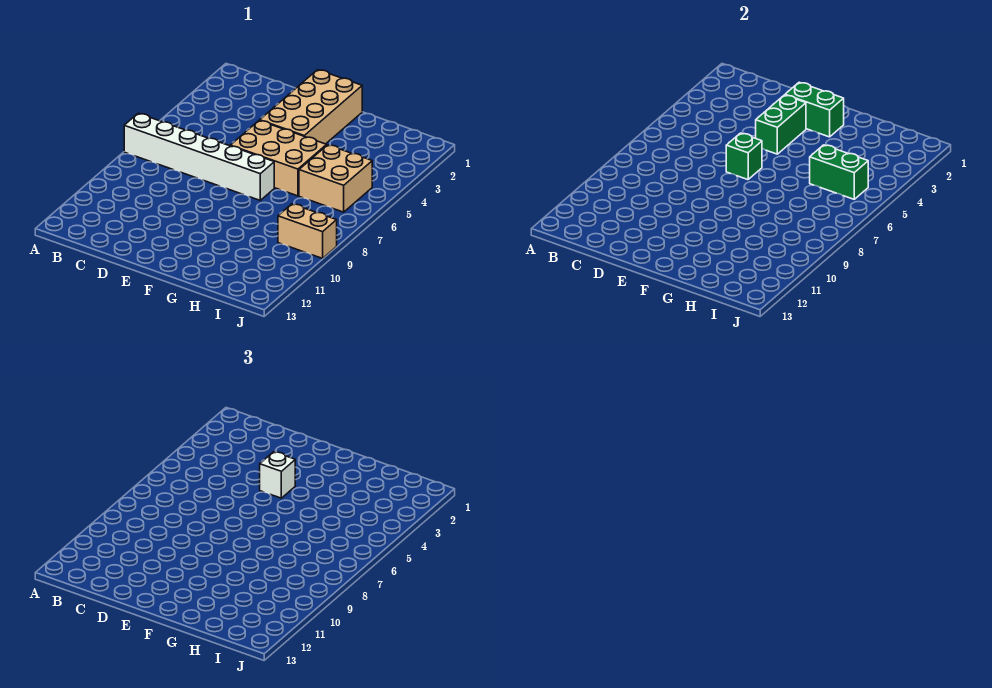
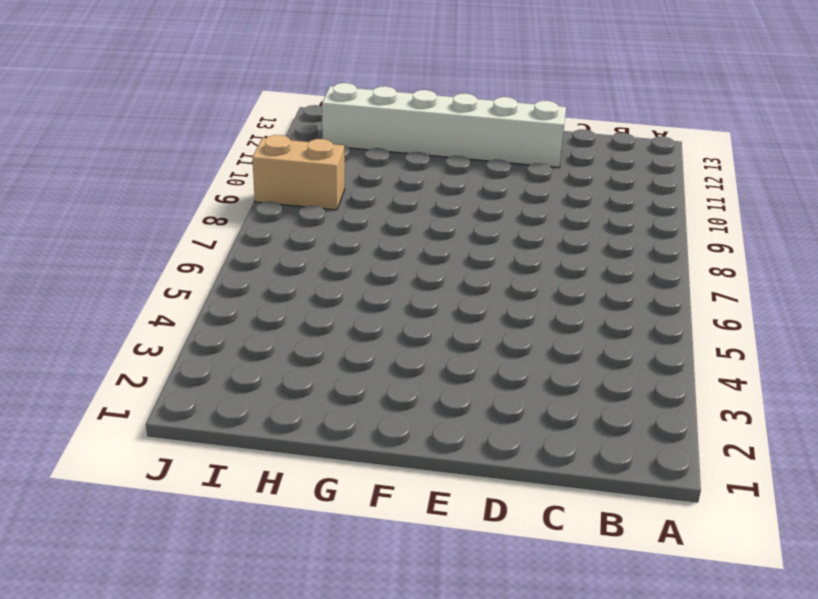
white brick D12:I12 level 1 -> white brick A7:F7 level 1
none -> tan brick E1:F4 level 1
none -> tan brick E5:G6 level 1

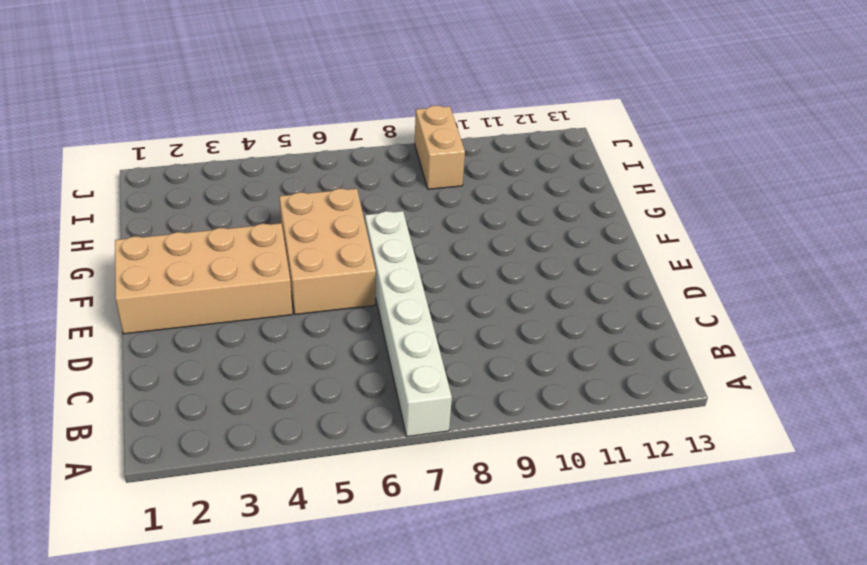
none -> tan brick H5:I6 level 1
none -> green brick E2:F2 level 2

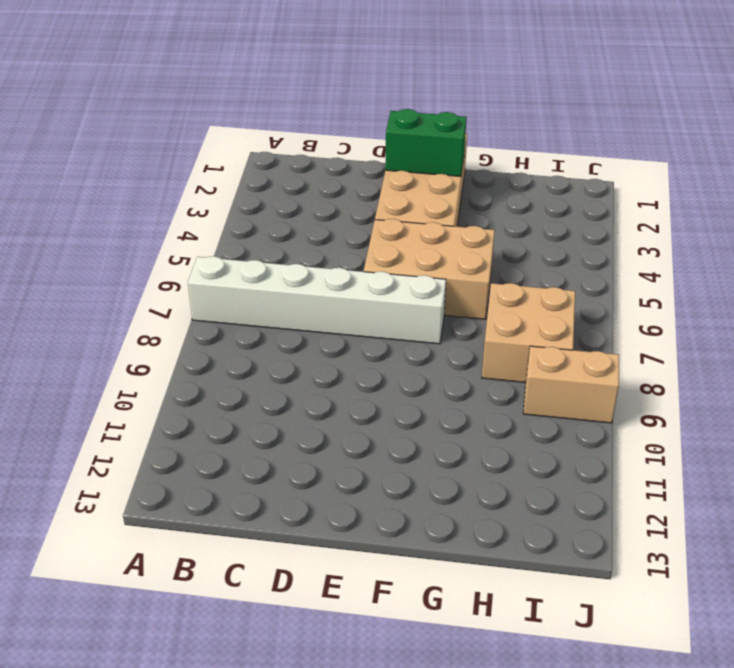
tan brick H7:I8 level 1 -> tan brick H5:I6 level 1
none -> green brick E3:E4 level 2
none -> green brick E6 level 2

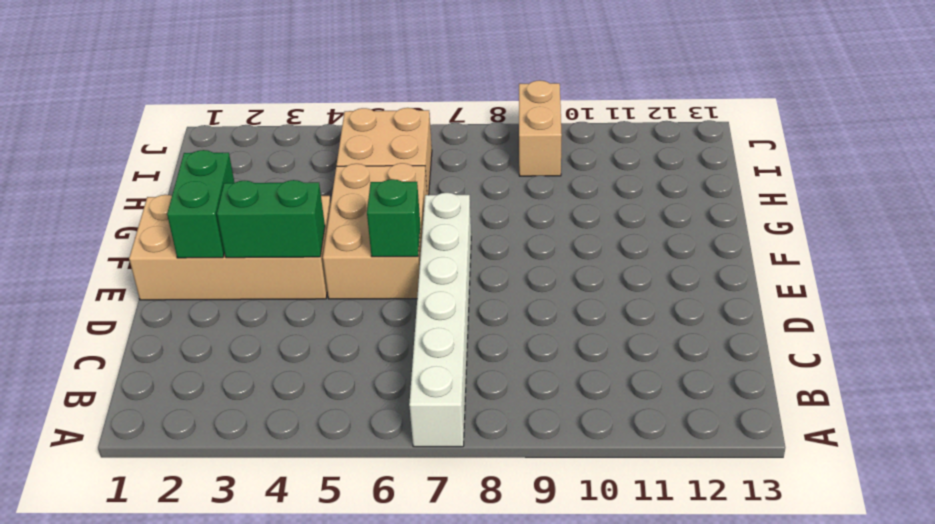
none -> green brick H5:I5 level 2
none -> white brick E4 level 3

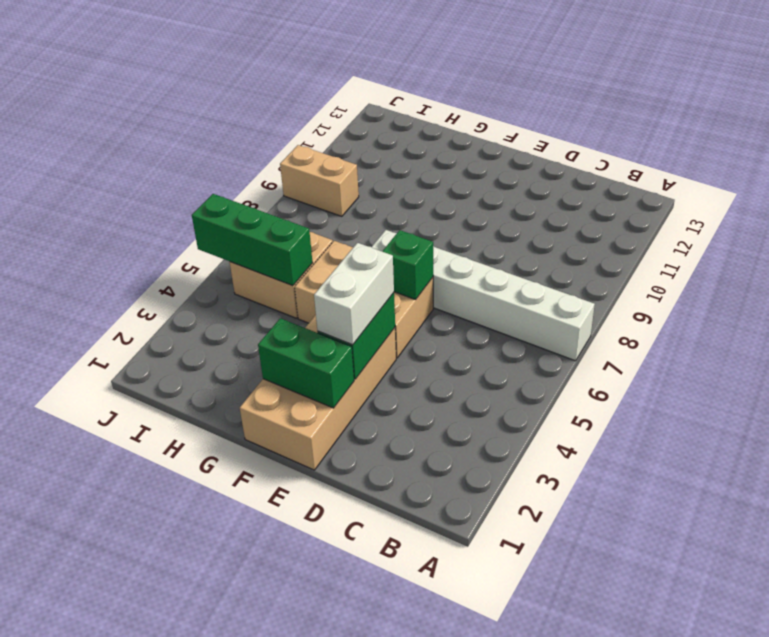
white brick E3:E4 level 3 -> white brick E4 level 3
green brick H5:J5 level 2 -> green brick H5:I5 level 2

